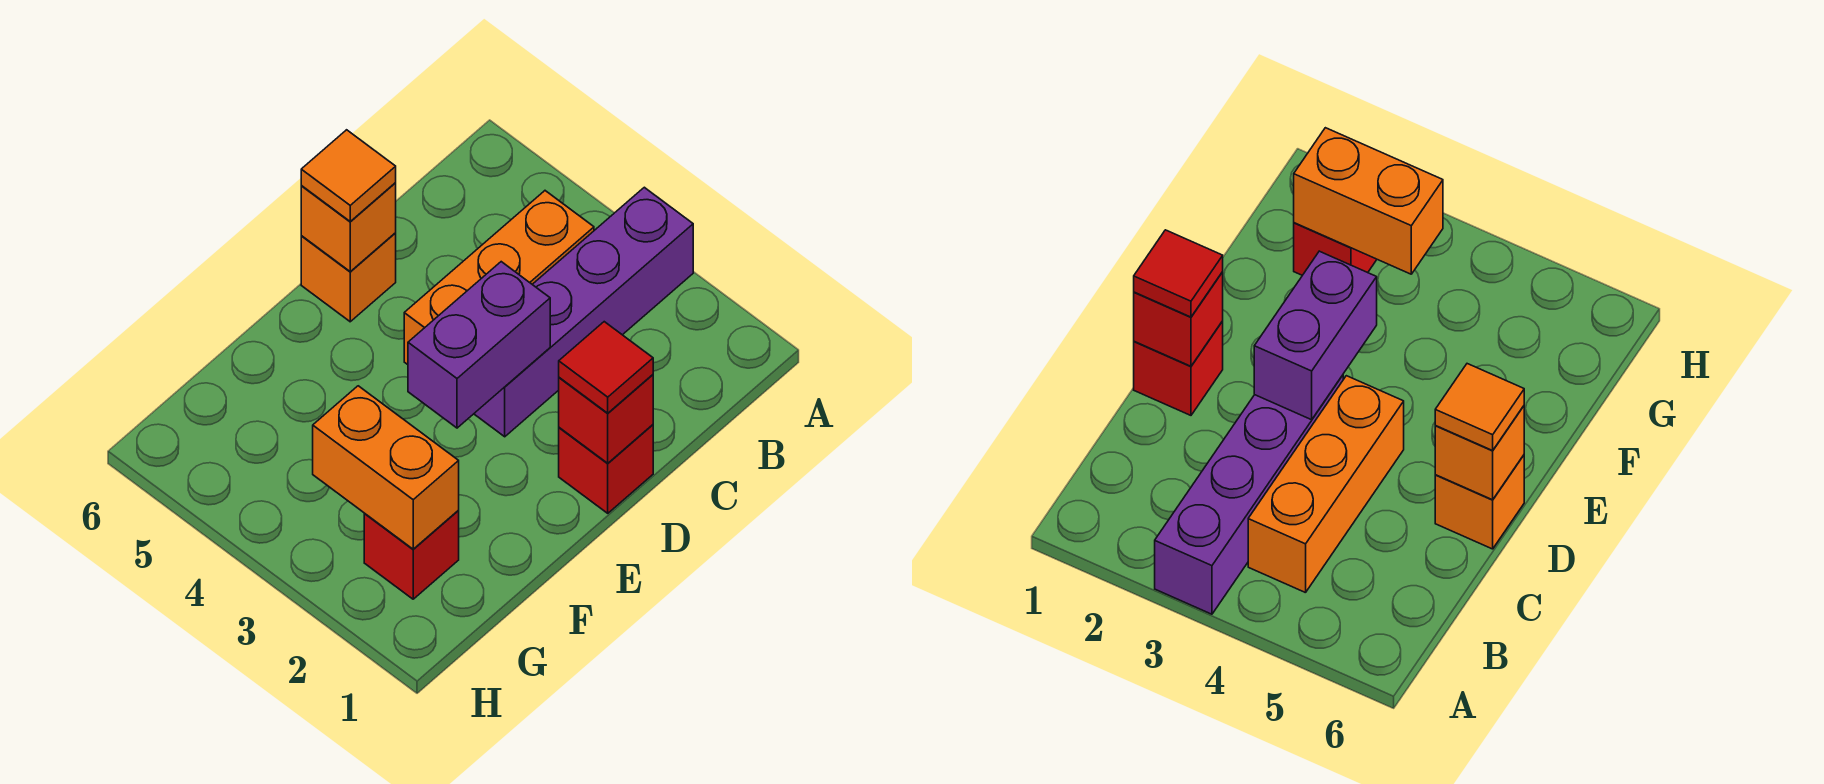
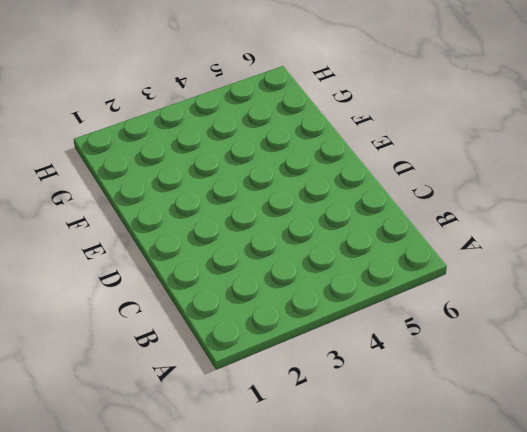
none -> purple brick A3:D3 level 1
none -> orange brick B4:D4 level 1

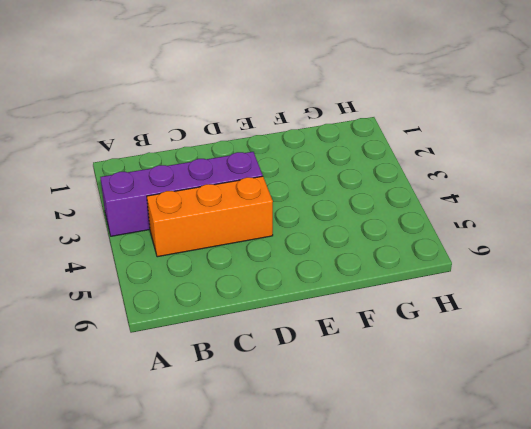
none -> red brick D1 level 1
none -> orange brick D6 level 1

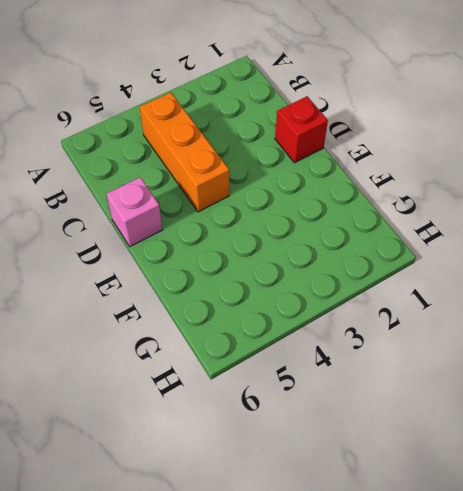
pink brick D6 level 1 -> orange brick D6 level 1
none -> purple brick A3:D3 level 1
none -> red brick G2 level 1

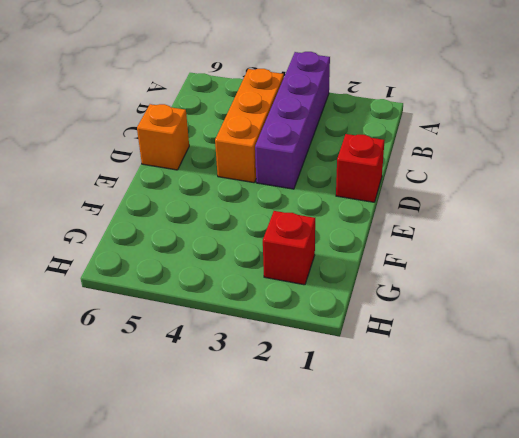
none -> red brick D1 level 2
none -> purple brick D3:E3 level 2

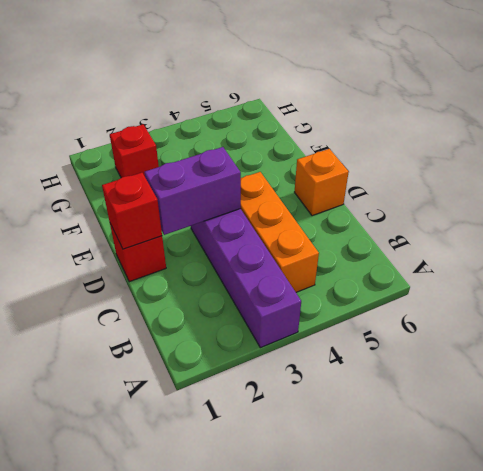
purple brick D2:D3 level 2 -> purple brick D3:E3 level 2
none -> orange brick D6 level 2
none -> orange brick G2:G3 level 2

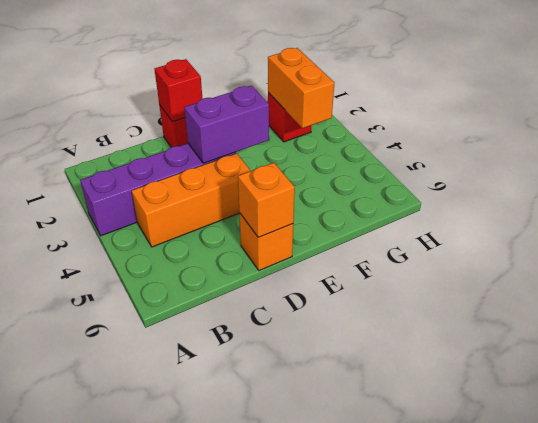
none -> red tile D1 level 3
none -> orange tile D6 level 3

